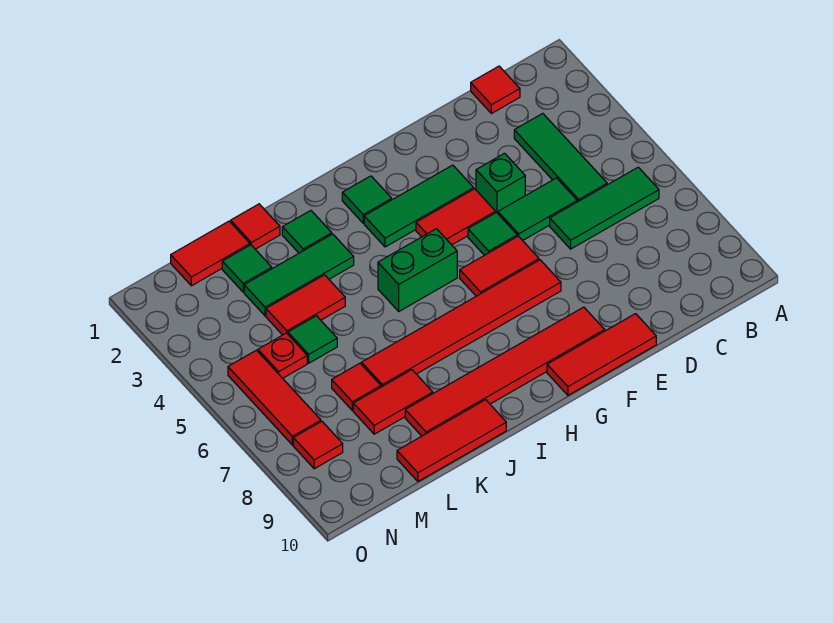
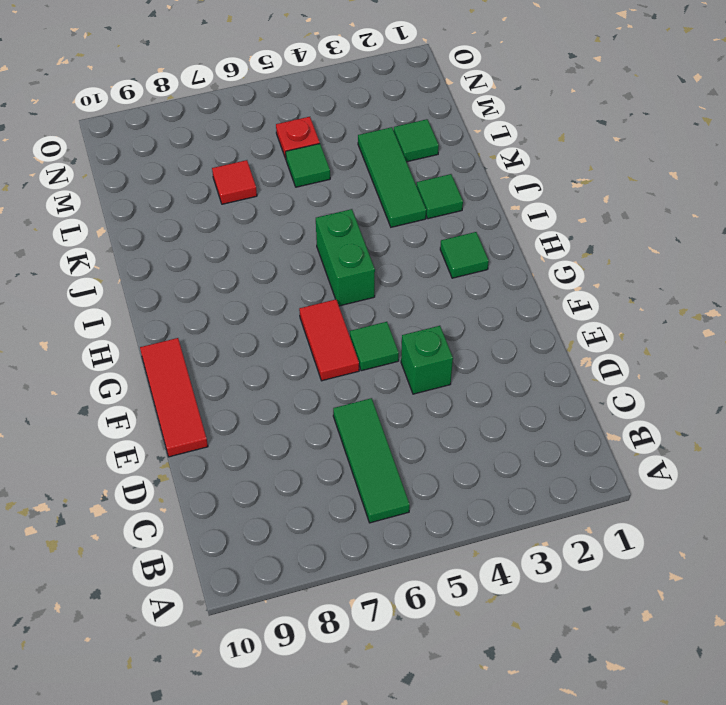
none -> red tile C1 level 1
none -> green tile C3:C5 level 1
none -> green tile D5:E5 level 1

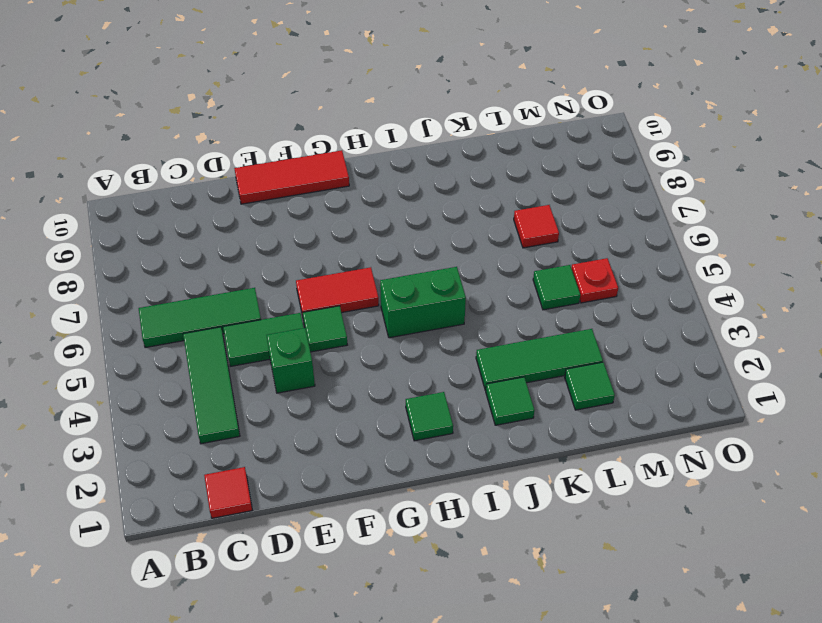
none -> green tile F3:H3 level 1
none -> red tile F4:G4 level 1
none -> red tile F7:K7 level 1

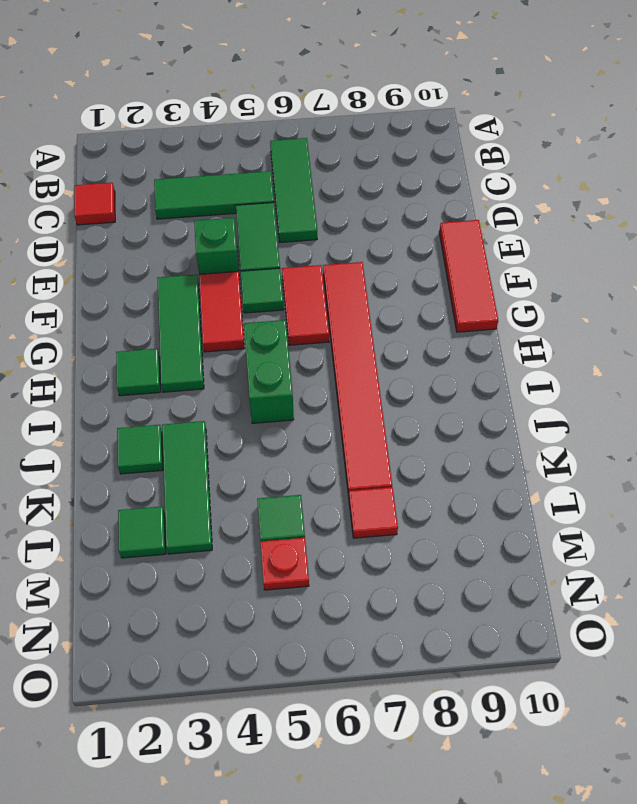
none -> red tile F9:K9 level 1
none -> red tile J10:L10 level 1
none -> red tile K1 level 1

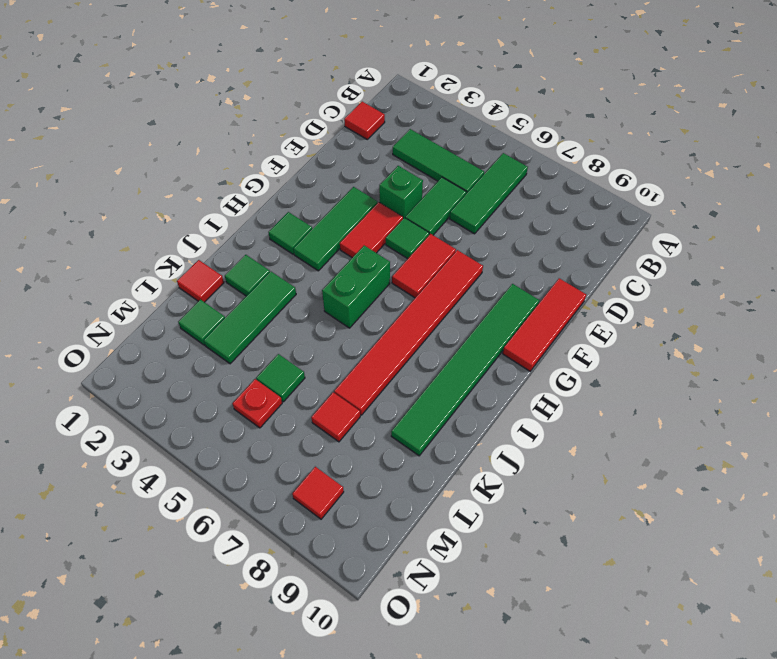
green tile F9:K9 level 1 -> red tile F9:K9 level 1
none -> red tile J10:L10 level 1
none -> red tile K4:L4 level 1
none -> red tile K8:L8 level 1

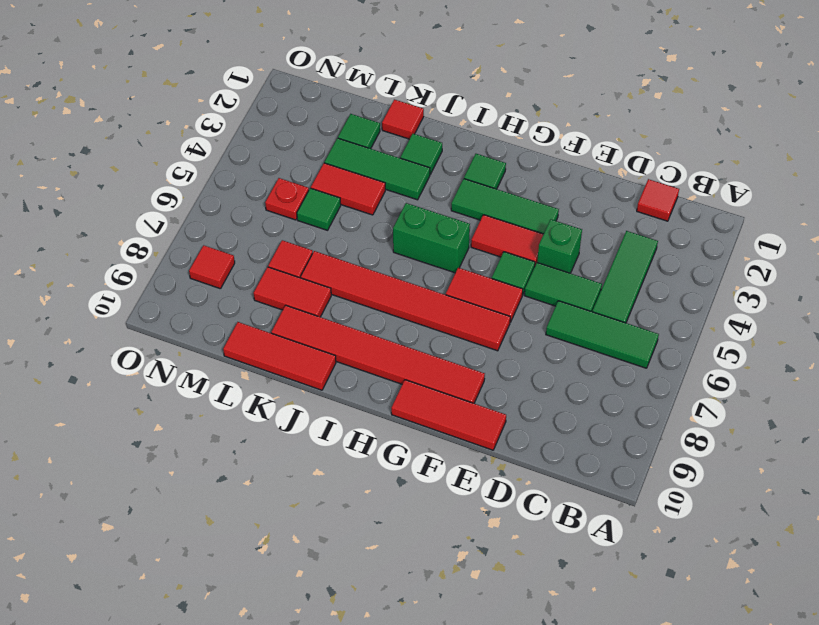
none -> red tile L1:M1 level 1
none -> red tile N5:N7 level 1

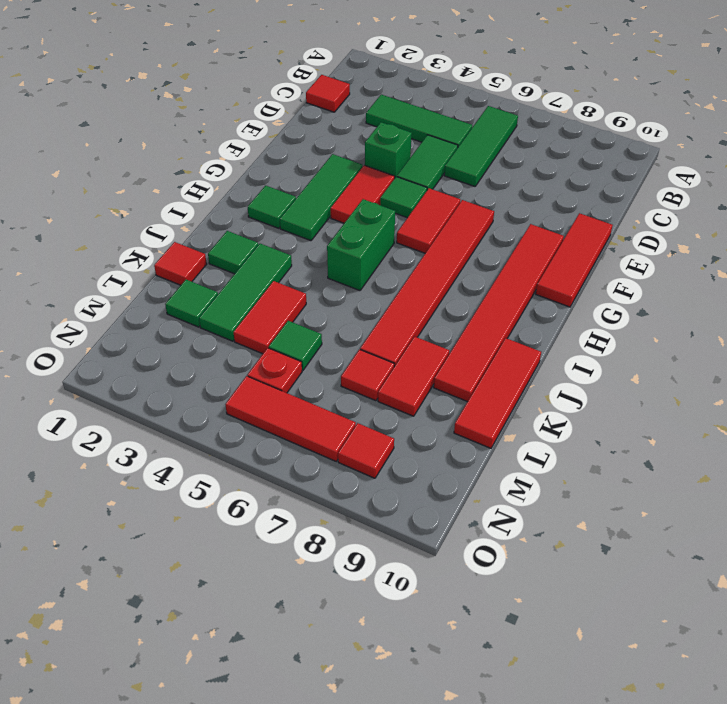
none -> red tile L1:M1 level 1

